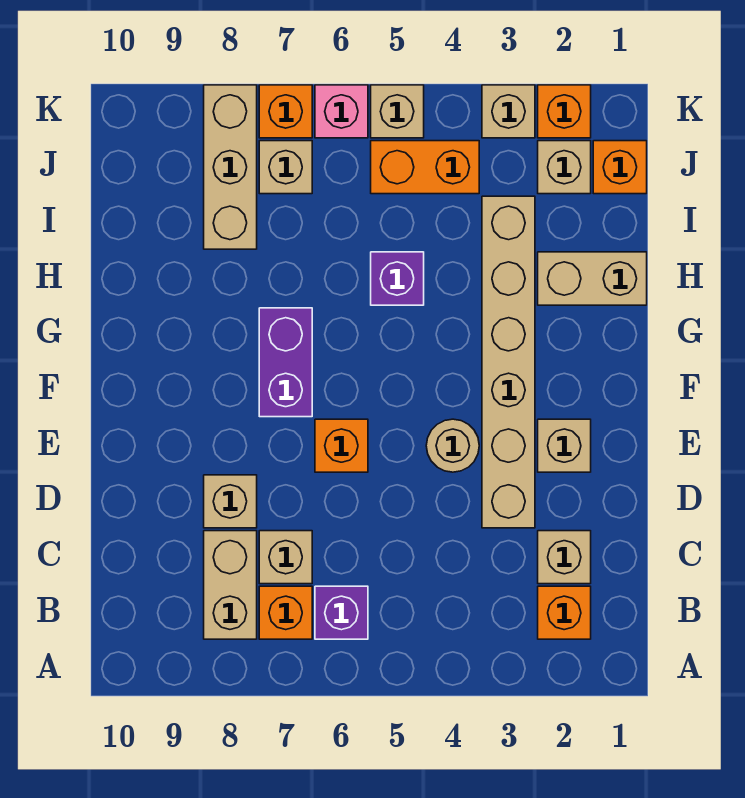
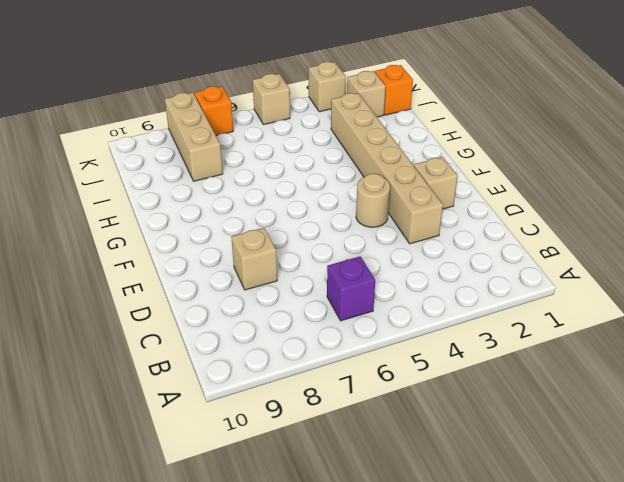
none -> orange brick B2 level 1
none -> orange brick B7 level 1
none -> tan brick B8:C8 level 1

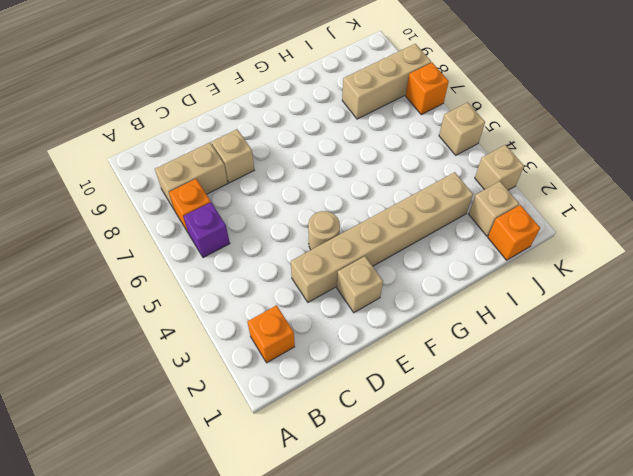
none -> tan brick C2 level 1
none -> tan brick C7 level 1
none -> orange brick E6 level 1

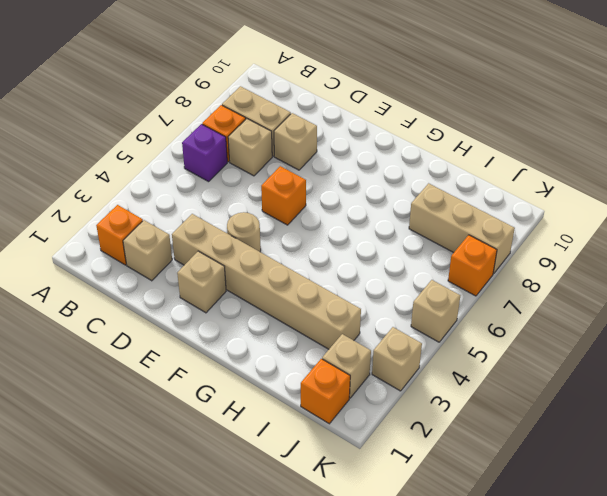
none -> purple brick F7:G7 level 1
none -> tan brick H1:H2 level 1
none -> purple brick H5 level 1

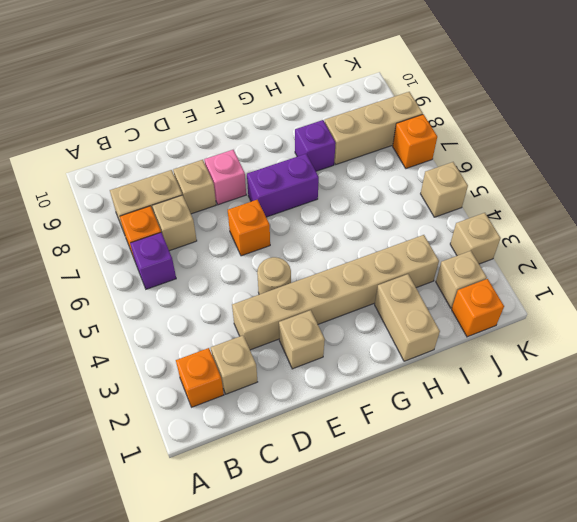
pink brick E8 level 1 -> pink brick K6 level 1
purple brick H8 level 1 -> purple brick H5 level 1
none -> orange brick J4:J5 level 1
none -> tan brick J7 level 1
none -> orange brick K2 level 1

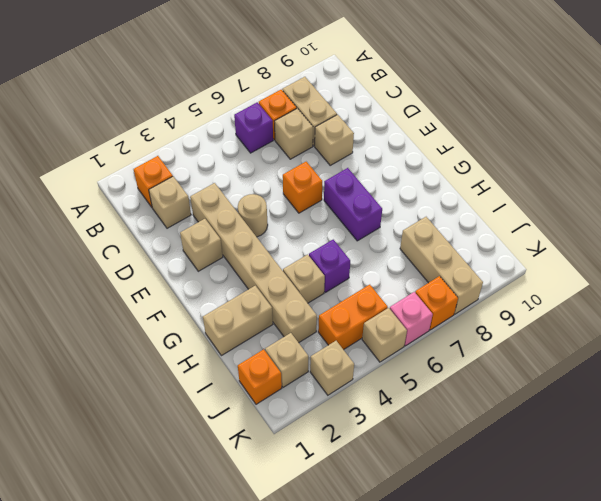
tan brick H4 level 1 -> tan brick J7 level 1
none -> orange brick K2 level 1

